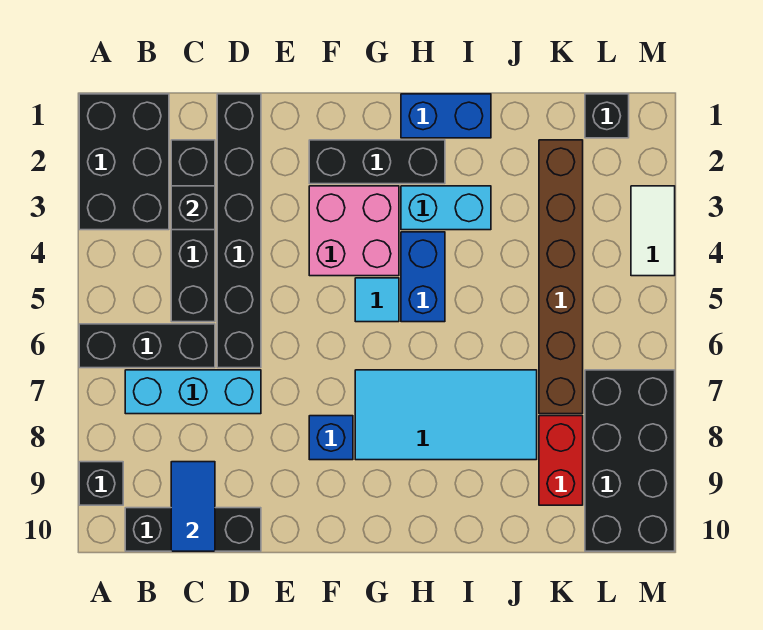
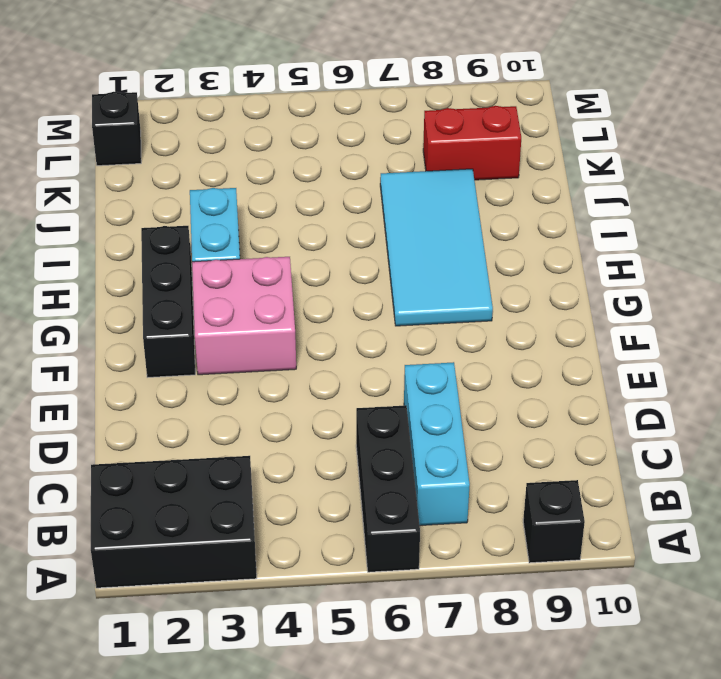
none -> black brick B10:D10 level 1
none -> black brick C2:C5 level 1
none -> black brick D1:D6 level 1

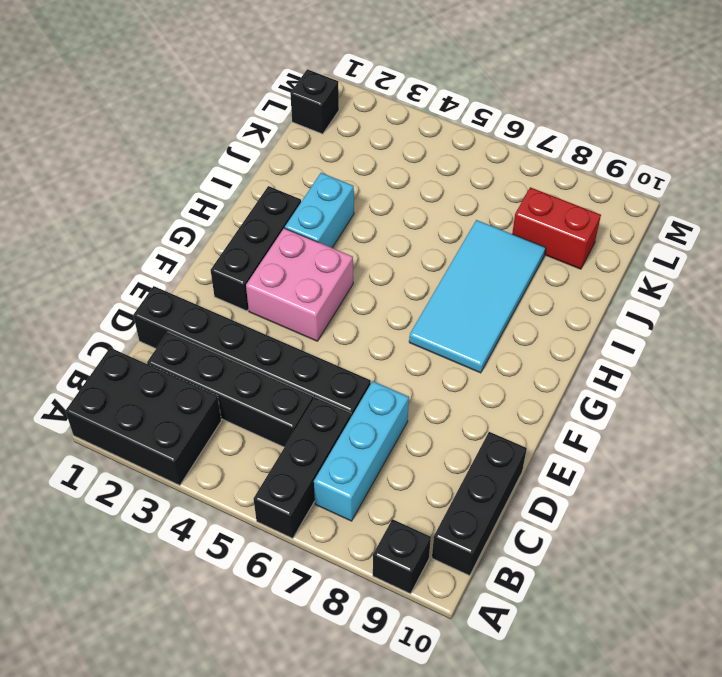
none -> blue brick F8 level 1
none -> cyan tile G5 level 1
none -> blue brick H1:I1 level 1

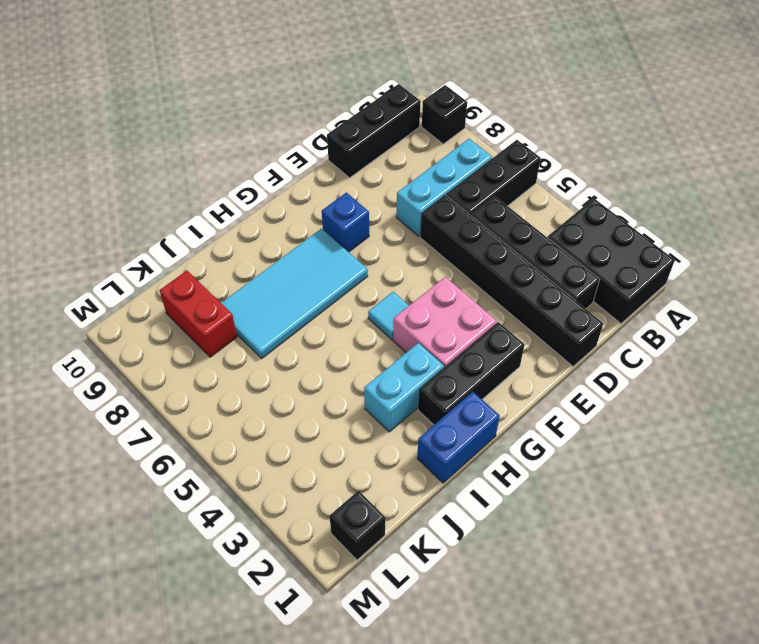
none -> blue brick H4:H5 level 1
none -> brown brick K2:K7 level 1
none -> black brick L7:M10 level 1

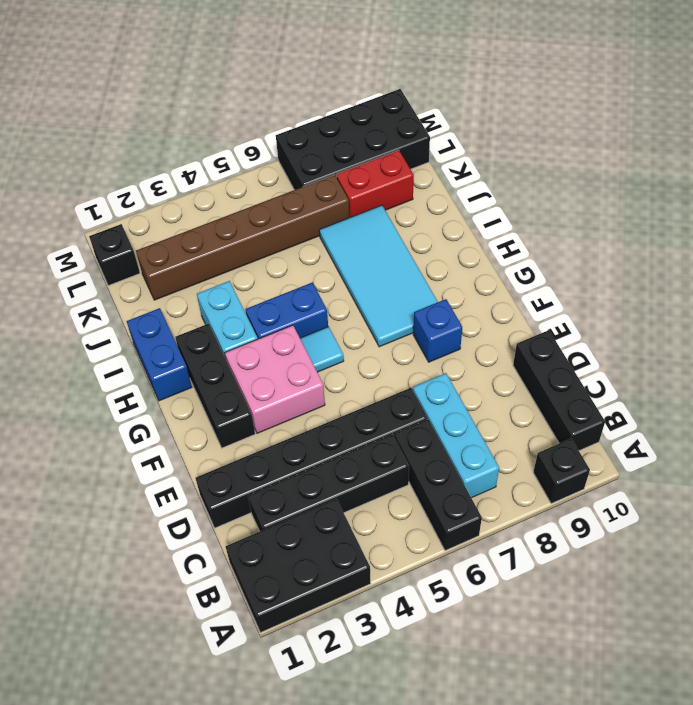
none -> white tile M3:M4 level 1
none -> black brick C3 level 2
none -> blue tile C9:C10 level 2

